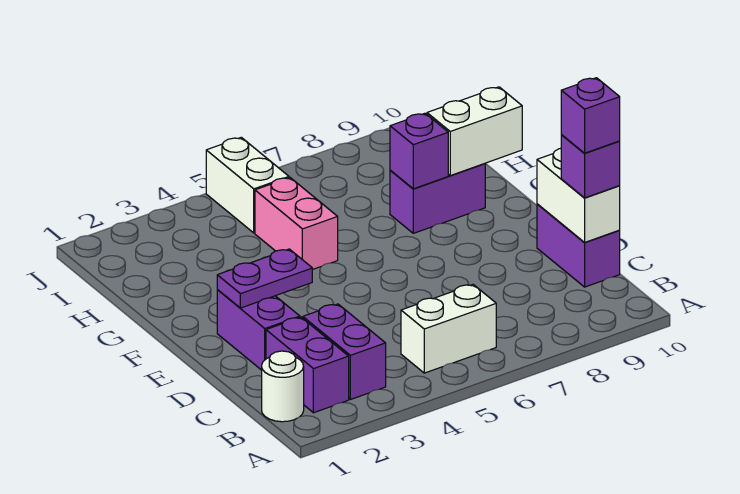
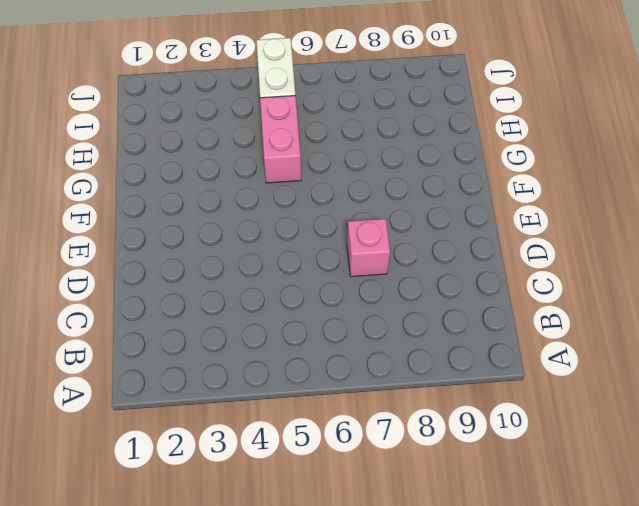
pink brick D7 level 1 -> none
none -> white round brick B1 level 1
none -> purple brick B2:C2 level 1
none -> purple brick B3:C3 level 1

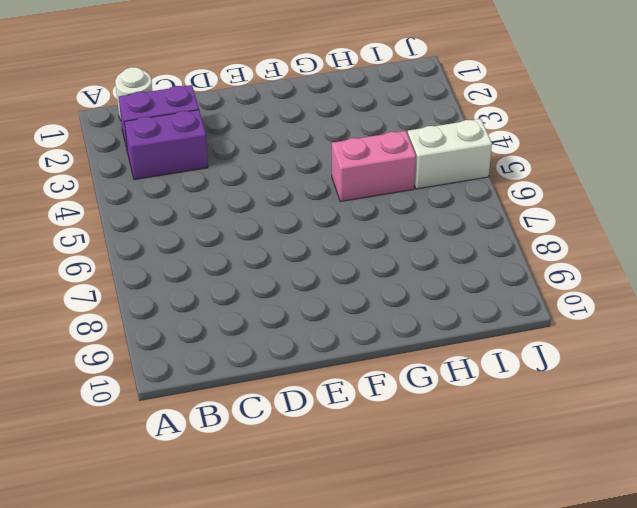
none -> white brick B5:B6 level 1
none -> purple brick C10:D10 level 1
none -> purple brick D2:E2 level 1

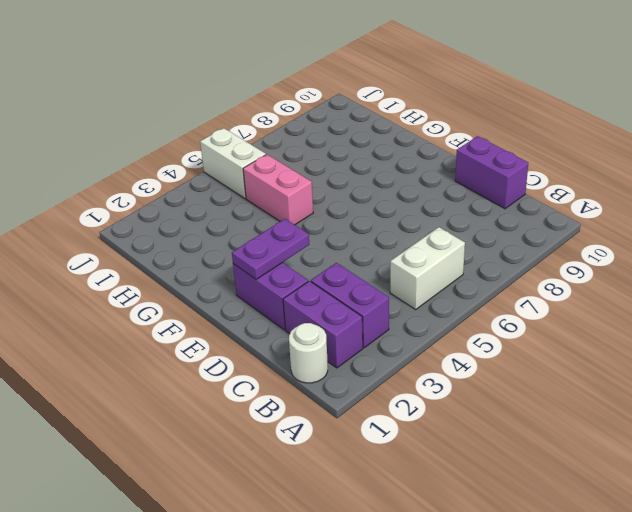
none -> purple brick G8:G9 level 1
none -> white brick C10:D10 level 2
none -> purple brick G8 level 2

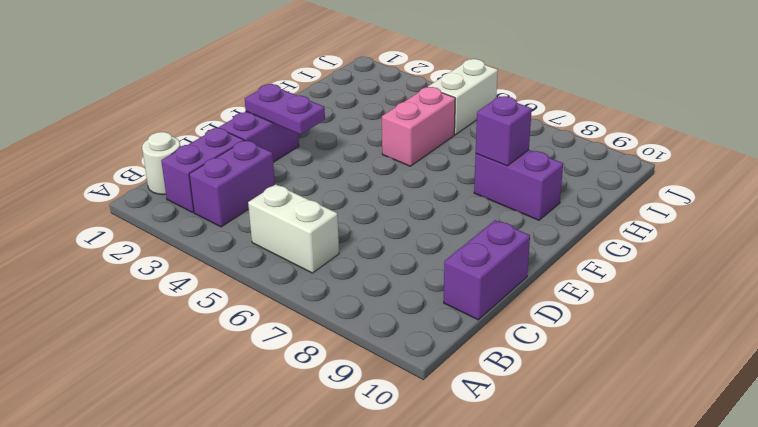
none -> white brick C10:D10 level 2
none -> white brick G9:G10 level 2
none -> purple brick C10 level 3

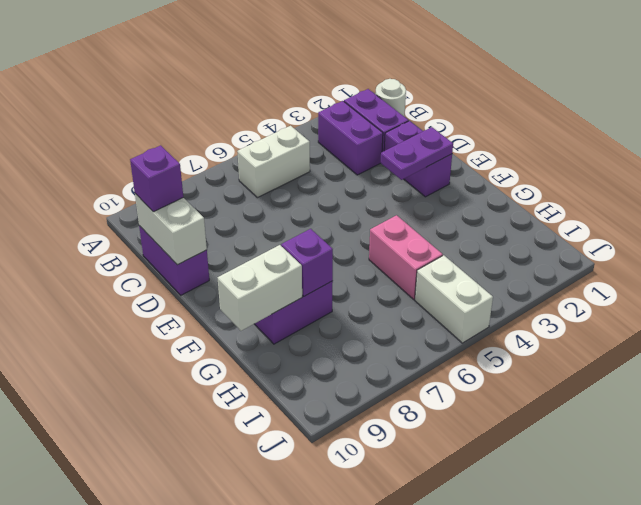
none -> purple brick C10 level 4

